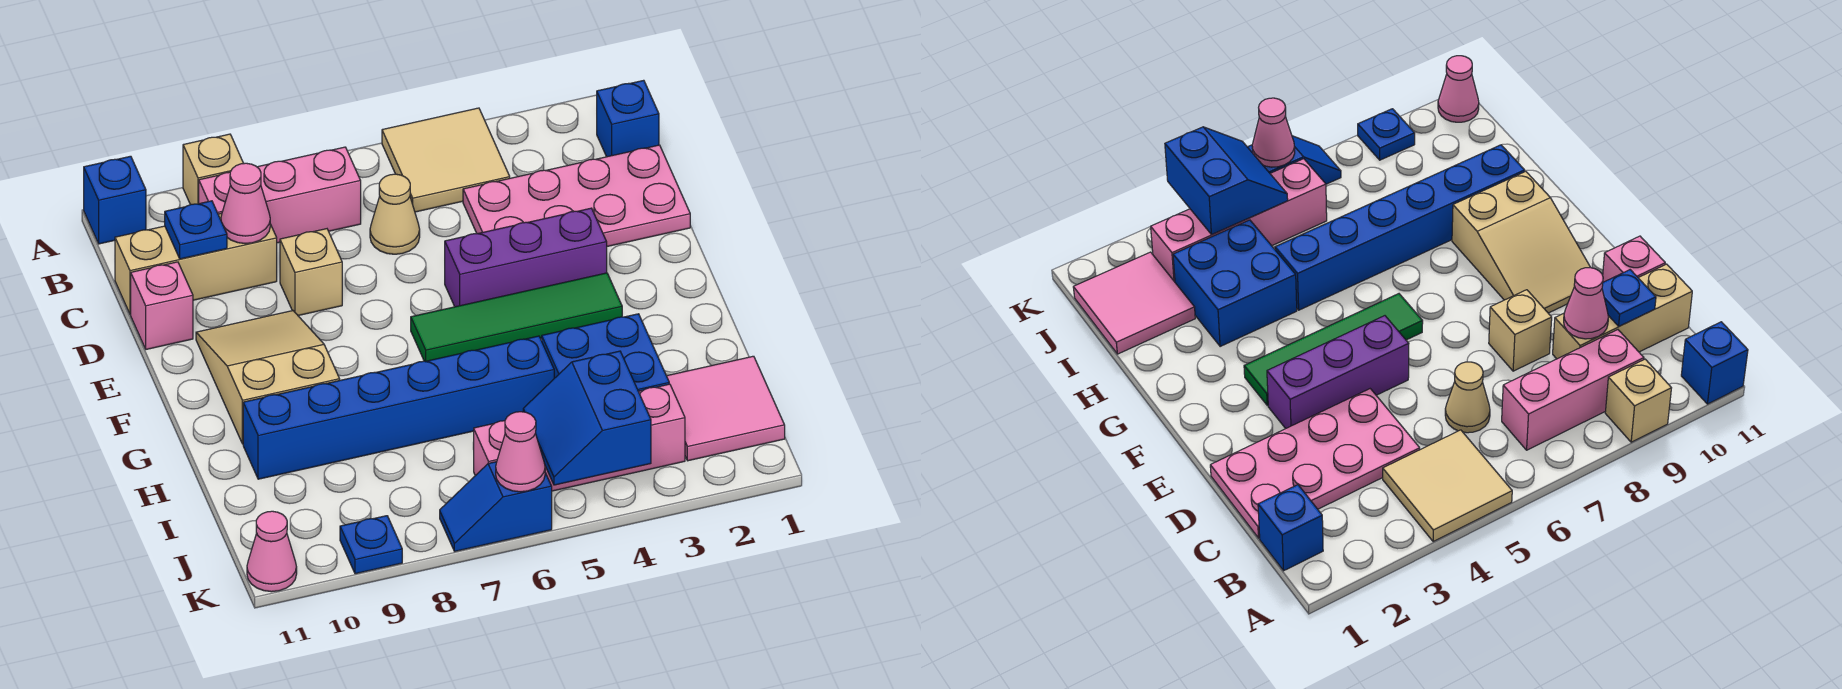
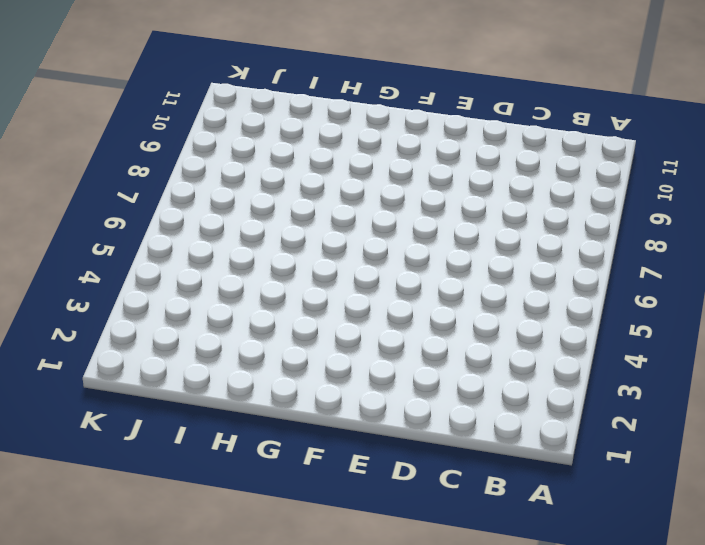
none -> tan tile A4:B5 level 1
none -> tan brick A9 level 1
none -> blue brick A11 level 1

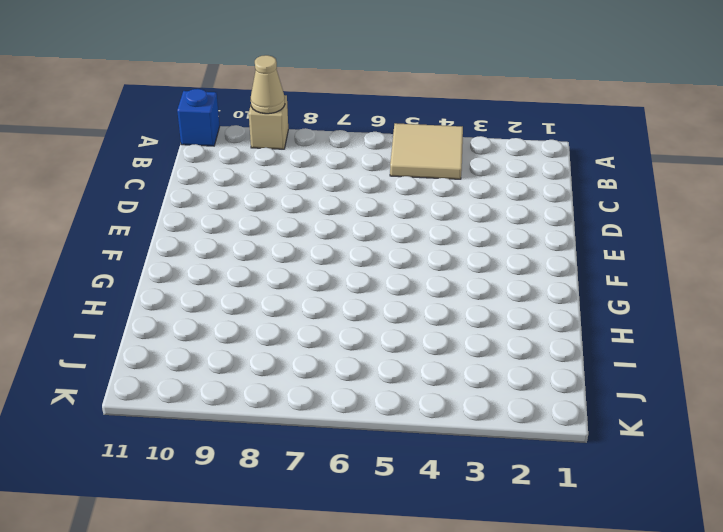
tan cone A9 level 2 -> tan cone C6 level 1
none -> blue brick B1 level 1
none -> pink brick B7:B9 level 1
none -> pink plate C1:D4 level 1

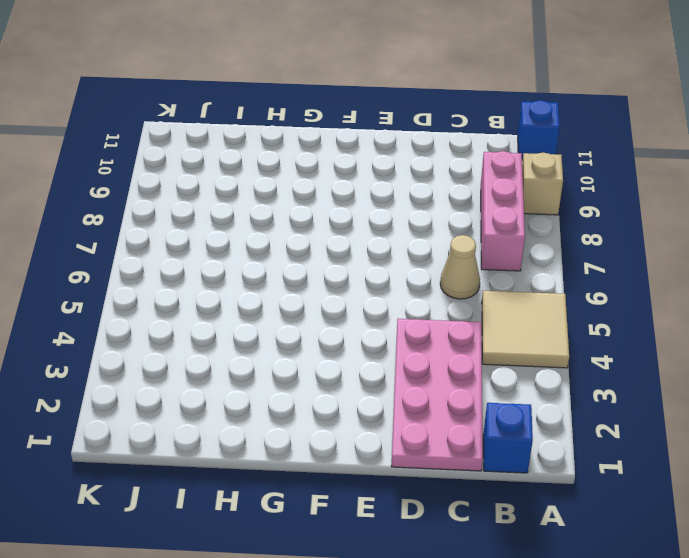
none -> tan brick C9:C11 level 1
none -> tan brick D8 level 1
none -> pink brick D11 level 1

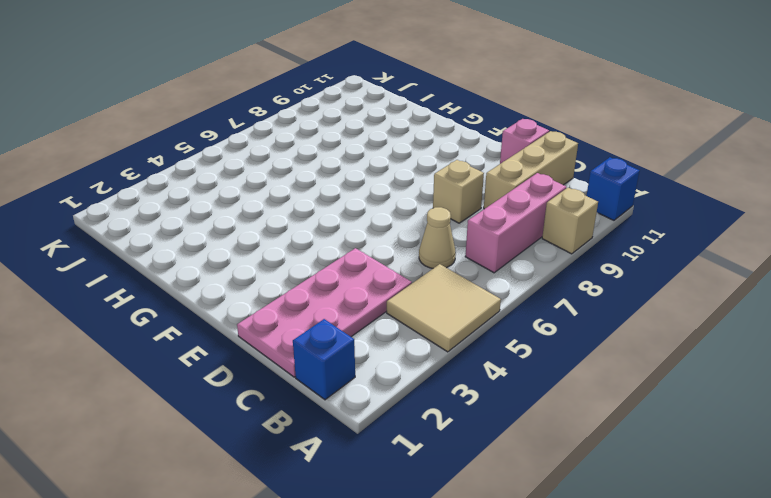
none -> purple brick E3:E5 level 1
none -> tan slope E9:G10 level 1 top G
none -> green tile F3:F6 level 1

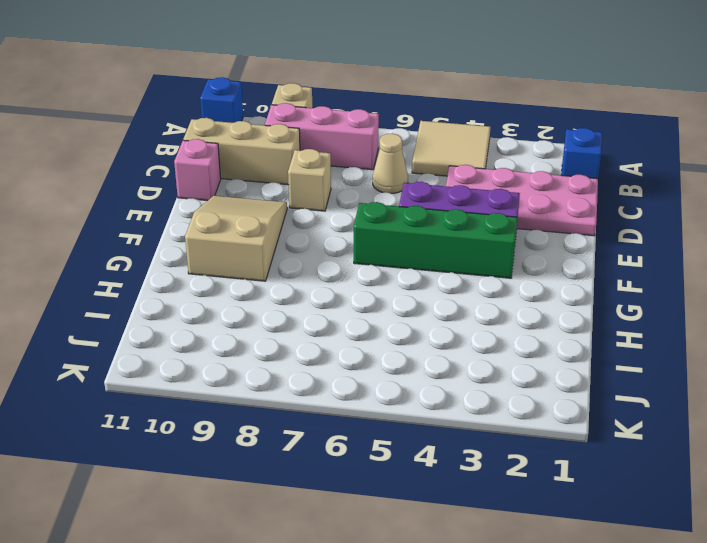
green brick F3:F6 level 1 -> green tile F3:F6 level 1
none -> blue brick H3:I4 level 1
none -> blue brick H5:H10 level 1
none -> pink tile I1:J2 level 1

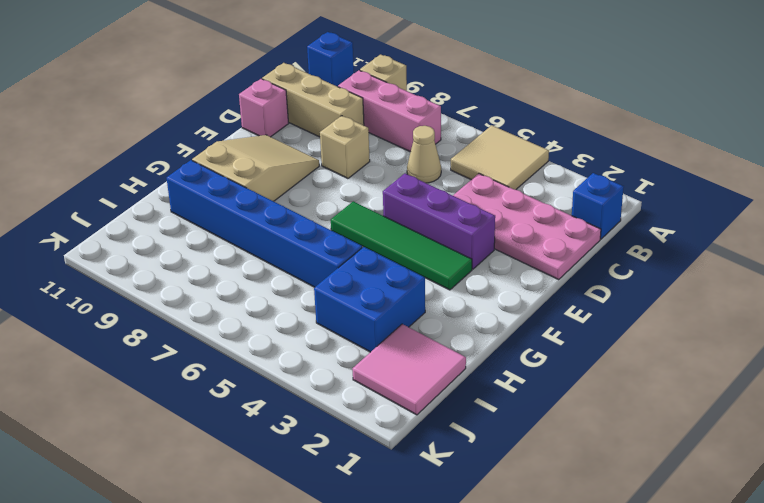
none -> pink brick J3:J6 level 1
none -> blue slope K6:K7 level 1 top 6
none -> blue plate K9 level 1

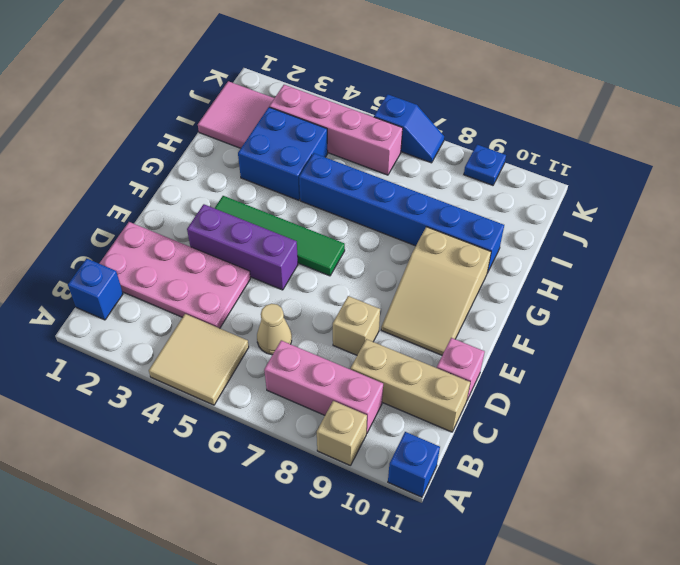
none -> pink cone K11 level 1
none -> pink cone C9 level 2
none -> blue plate C10 level 2

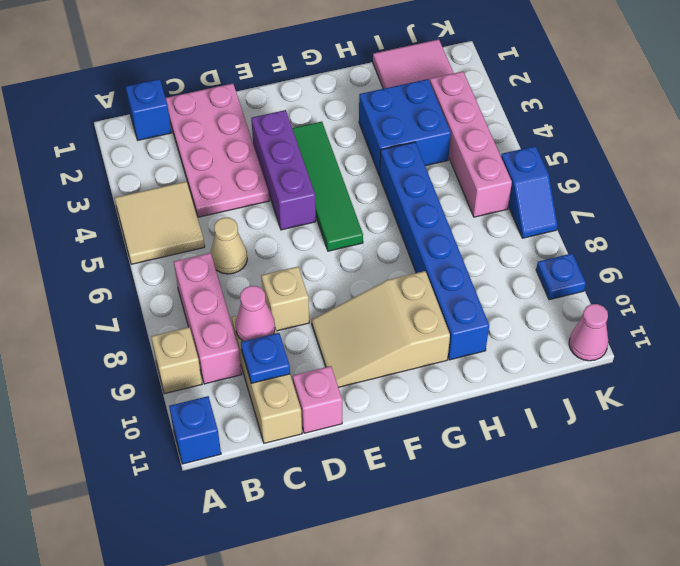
none -> blue slope J4:K5 level 2 top 4
none -> pink cone K6 level 2

